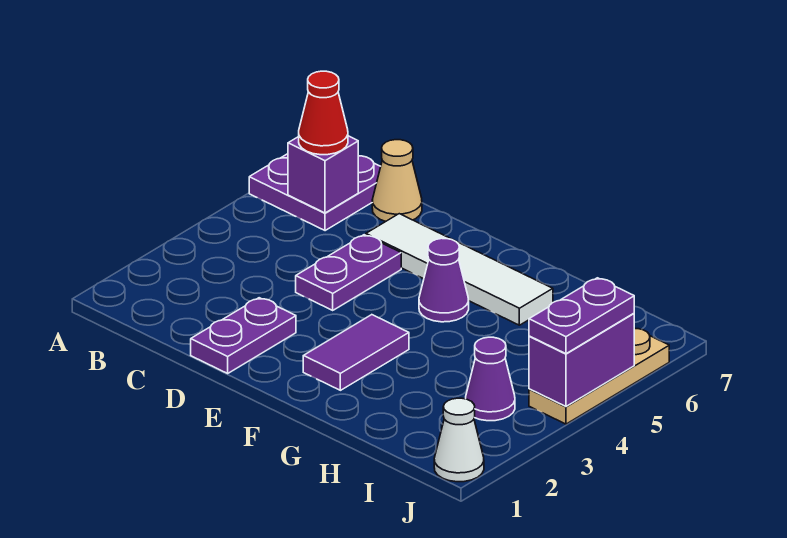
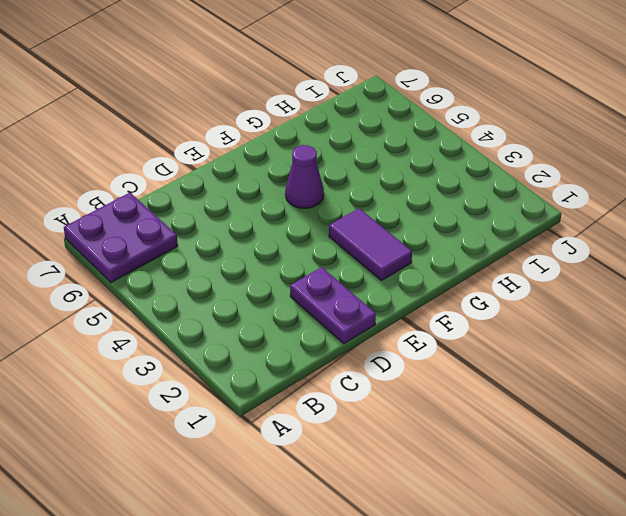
none -> tan cone C7 level 1
none -> purple plate D4:D5 level 1
none -> white tile D6:G6 level 1

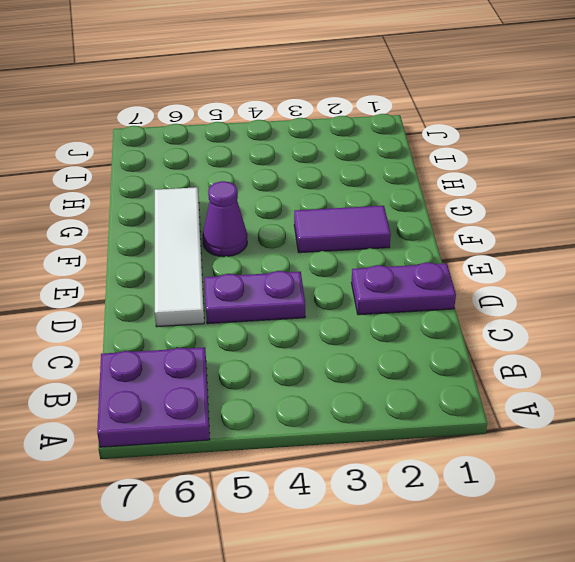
none -> tan cone C7 level 1
none -> purple cone I3 level 1
none -> white cone J1 level 1

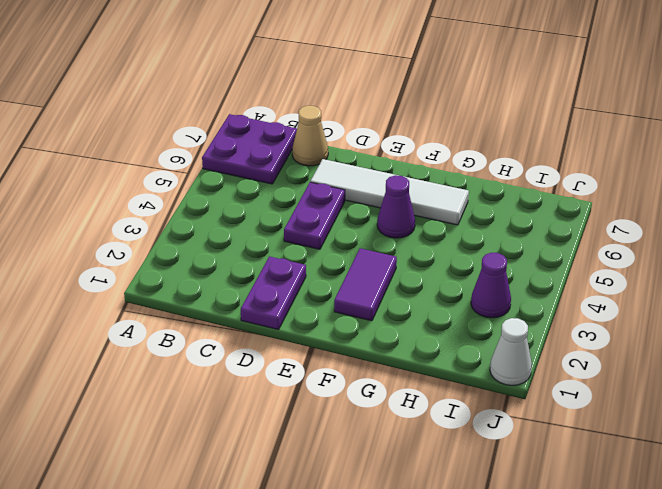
none -> tan plate J4:J6 level 1
none -> purple brick B6 level 2
none -> purple brick J4:J5 level 2

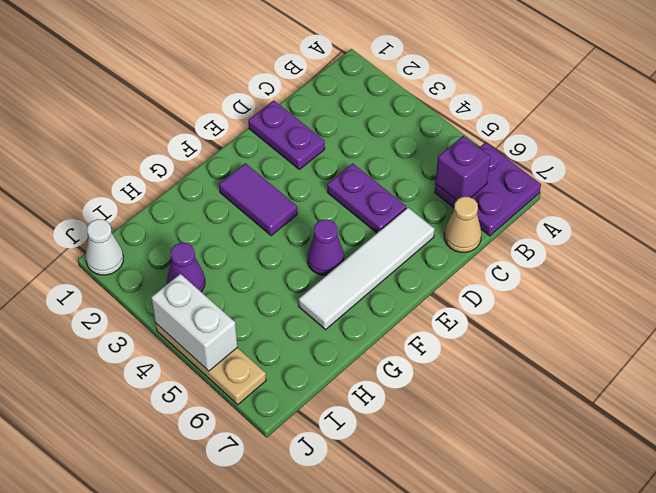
white brick J4:J5 level 2 -> purple brick J4:J5 level 2
none -> red cone B6 level 3
none -> purple plate J4:J5 level 3

